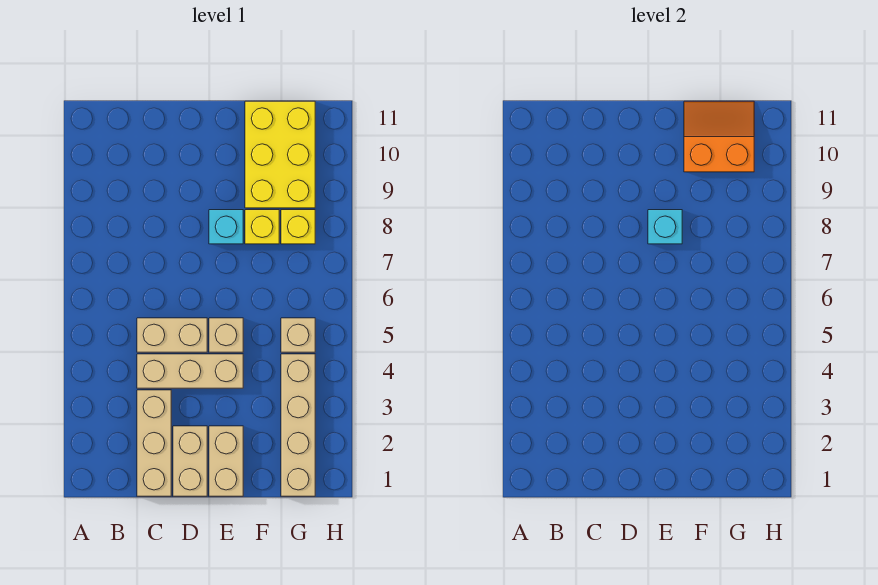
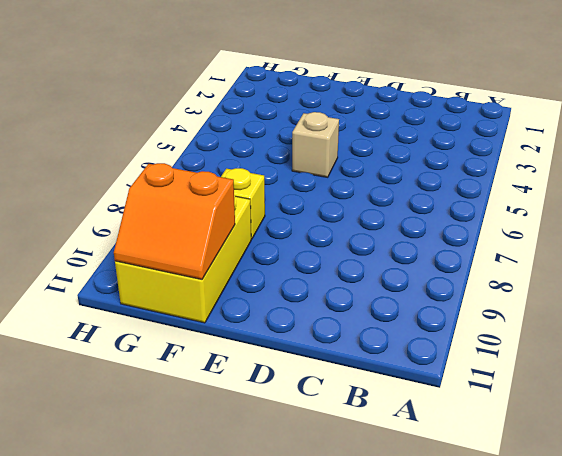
none -> tan brick C1:C3 level 1
none -> tan brick C4:E4 level 1
none -> tan brick C5:D5 level 1

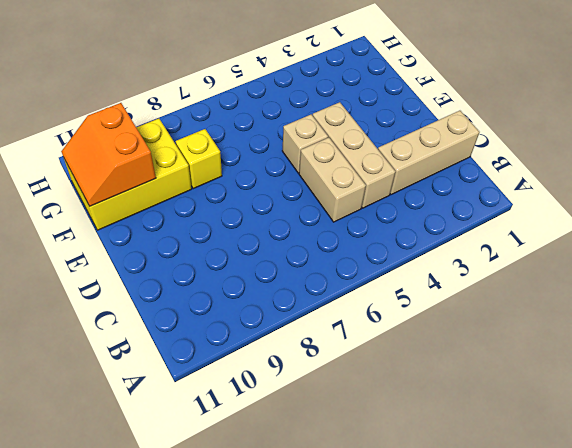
none -> tan brick D1:D2 level 1
none -> tan brick E1:E2 level 1
none -> cyan brick E8 level 1

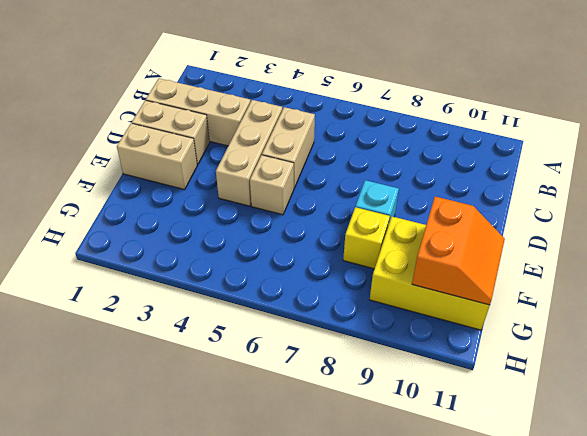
none -> tan brick G1:G4 level 1
none -> tan brick G5 level 1
none -> yellow brick G8 level 1

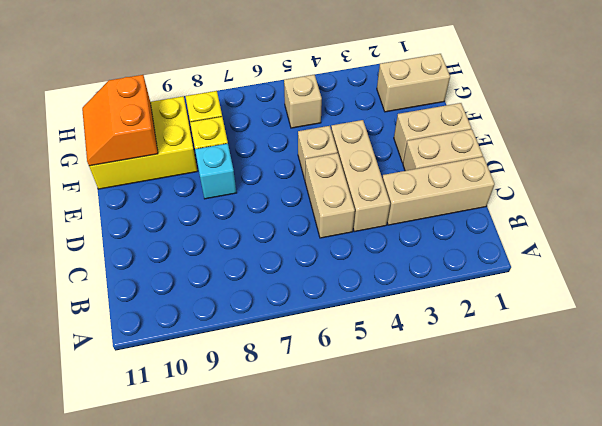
tan brick G1:G2 level 1 -> tan brick G1:G4 level 1
none -> cyan brick E8 level 2

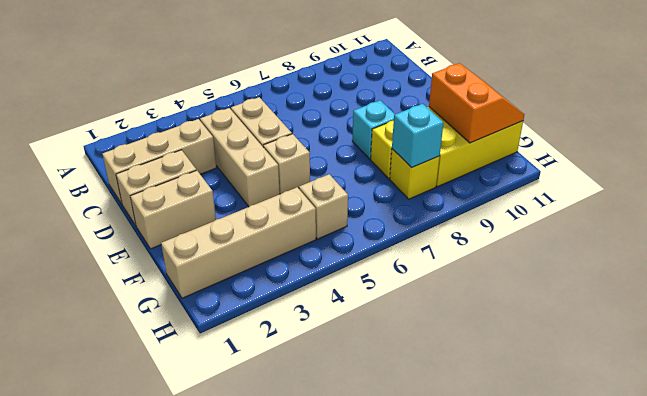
cyan brick G8 level 2 -> cyan brick E8 level 2

